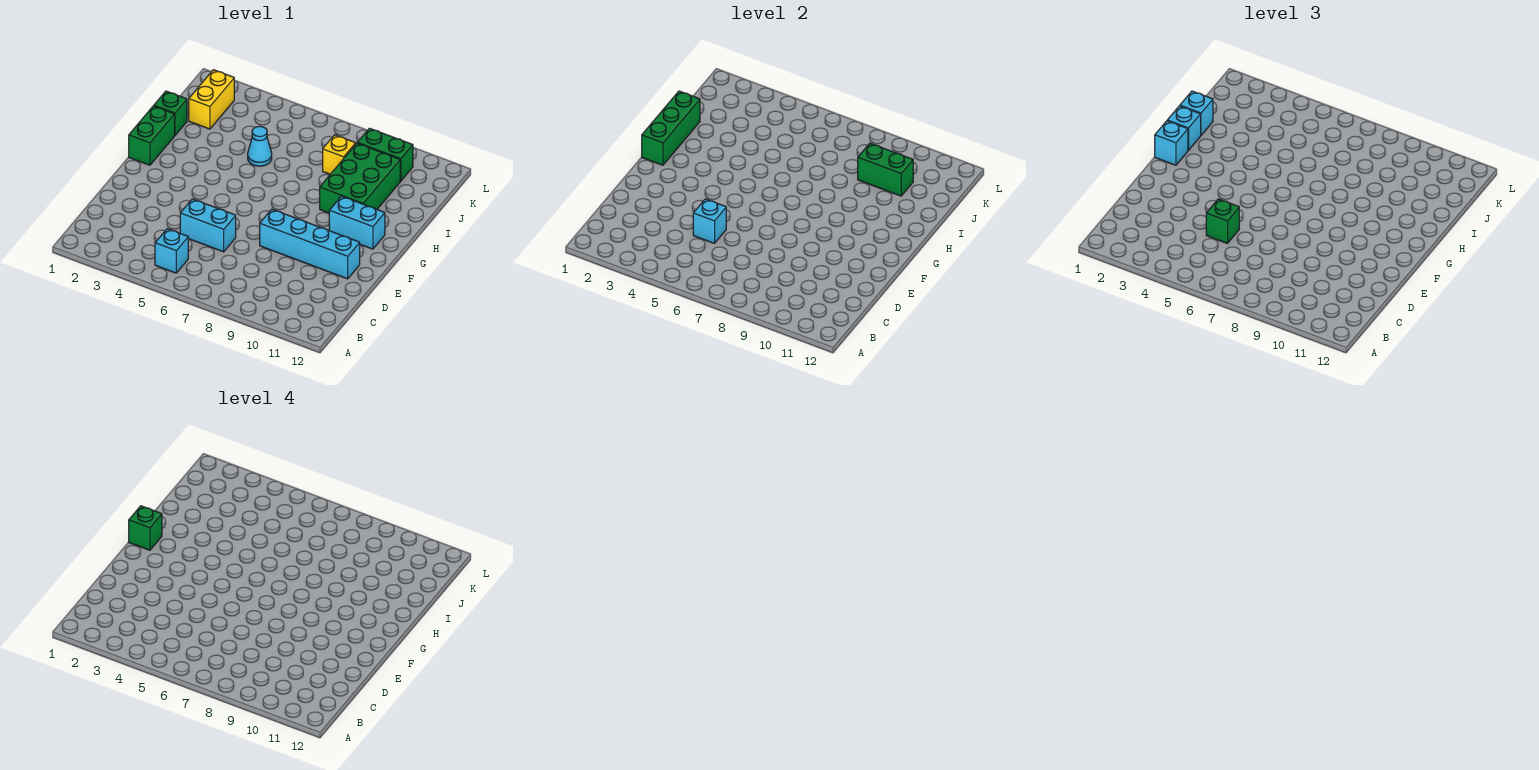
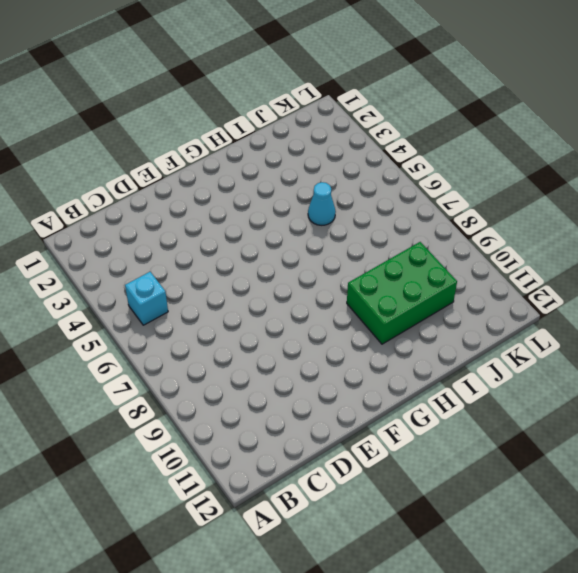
none -> cyan brick D5:D6 level 1
none -> cyan brick E8:E11 level 1
none -> green brick G1:H1 level 1

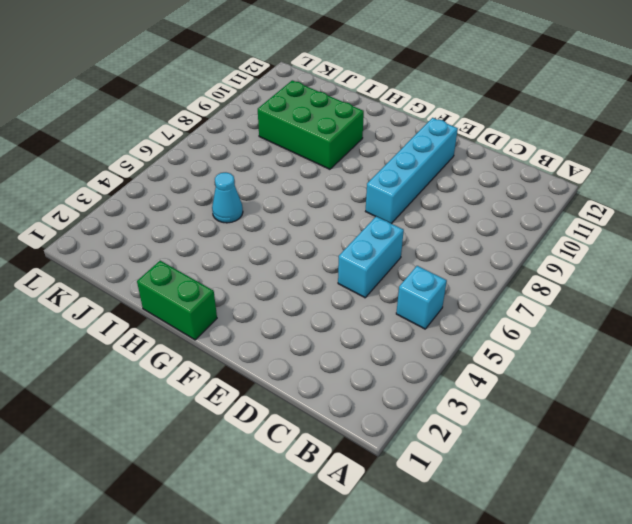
none -> cyan brick G10:G11 level 1
none -> green brick I1 level 1
none -> yellow brick J2:K2 level 1

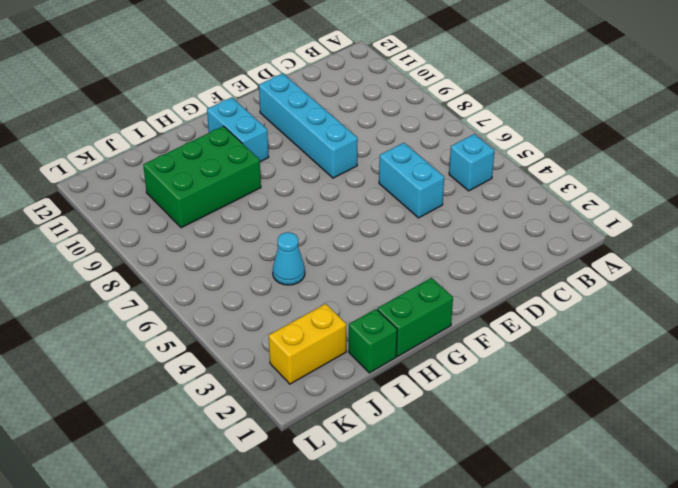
none -> yellow brick J8 level 1
none -> green brick K9:K10 level 1
none -> cyan brick D5 level 2

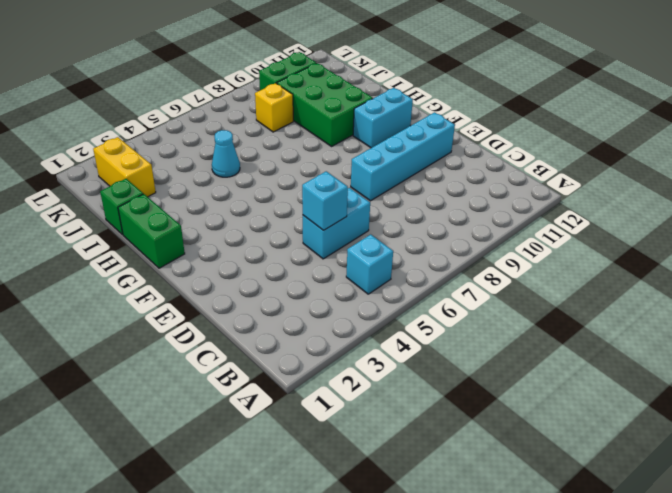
none -> green brick G1:I1 level 2
none -> green brick J9:J10 level 2
none -> green brick D5 level 3

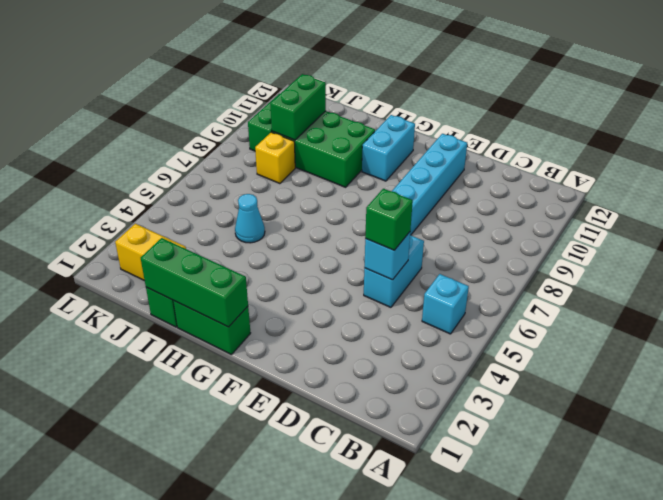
none -> cyan brick G1 level 3
none -> cyan brick H1 level 3
none -> cyan brick I1 level 3

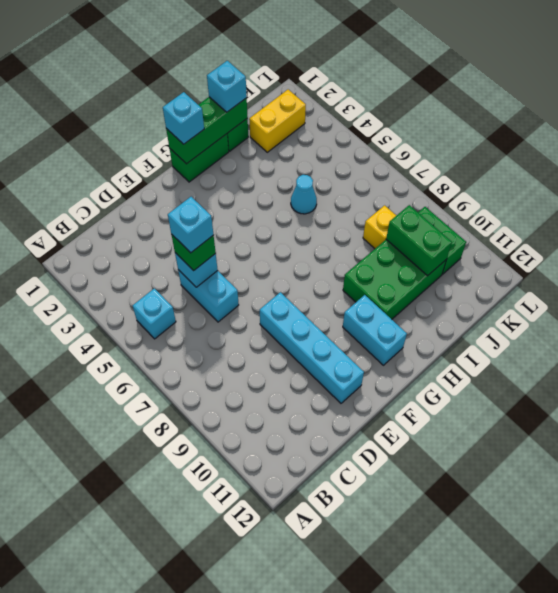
cyan brick D5 level 4 -> cyan brick H1 level 3
none -> green brick G1 level 4

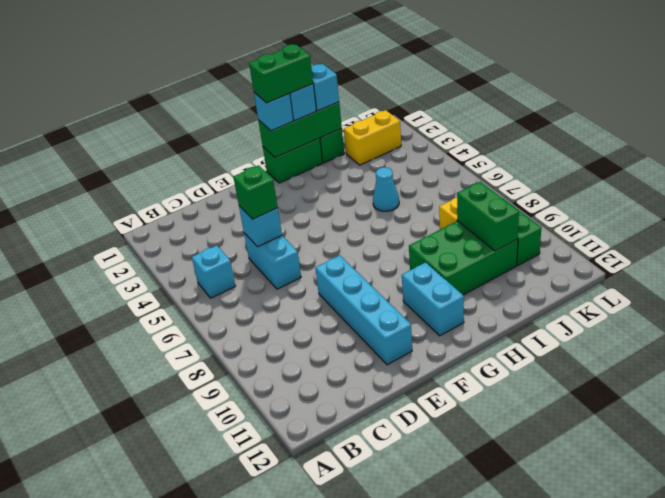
green brick G1:H1 level 4 -> green brick G1 level 4

